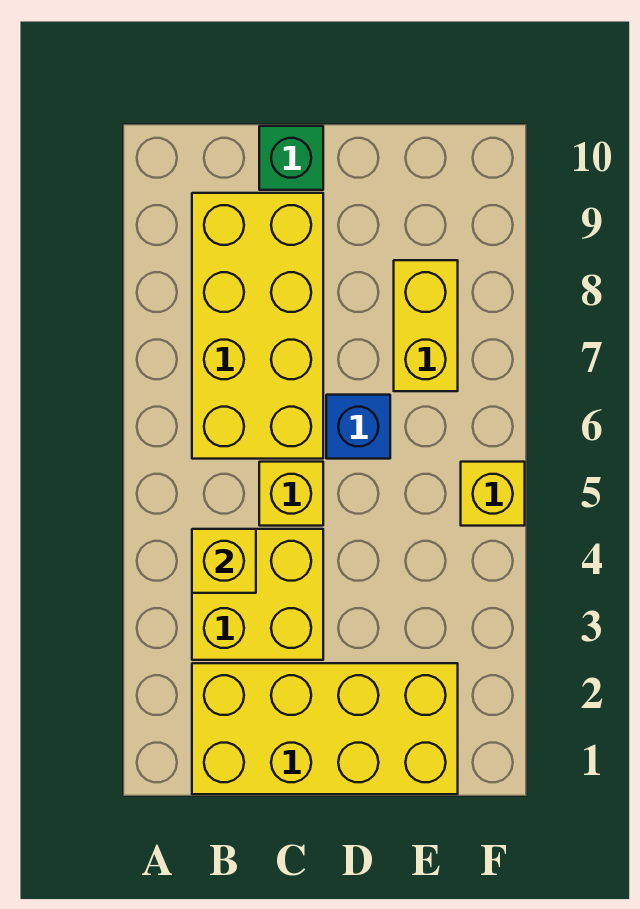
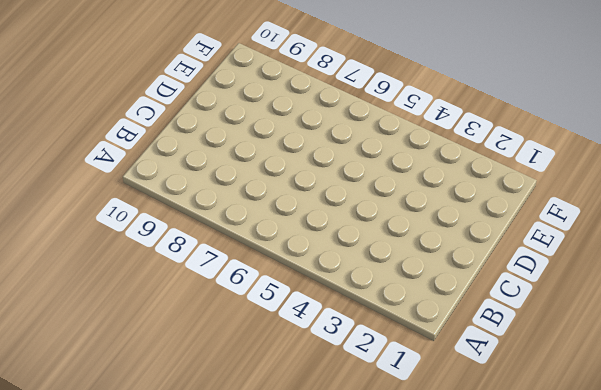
none -> yellow brick B1:E2 level 1
none -> yellow brick B3:C4 level 1

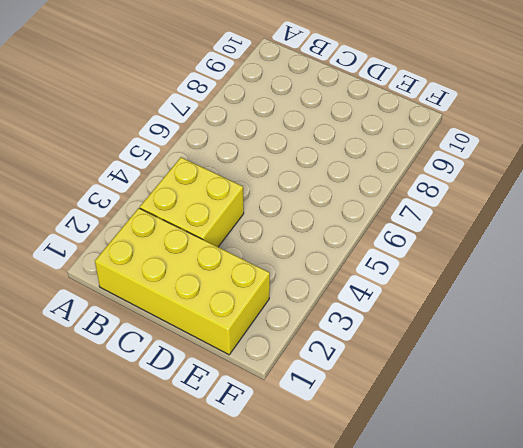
none -> yellow brick B6:C9 level 1
none -> yellow brick C5 level 1

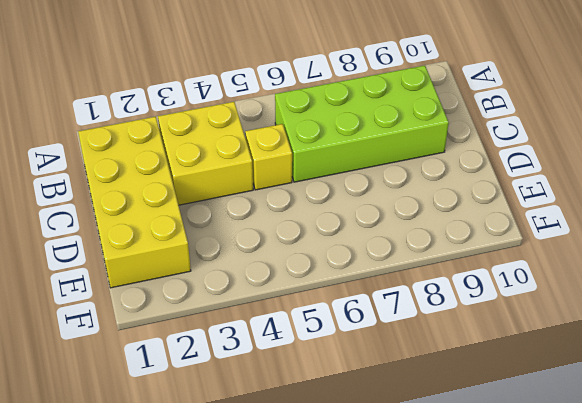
lime brick B6:C9 level 1 -> yellow brick B6:C9 level 1
none -> green brick C10 level 1
none -> blue brick D6 level 1

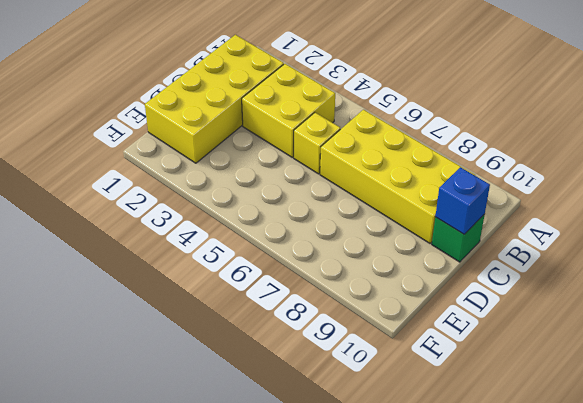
blue brick C10 level 2 -> blue brick D6 level 1
none -> yellow brick E7:E8 level 1
none -> yellow brick F5 level 1

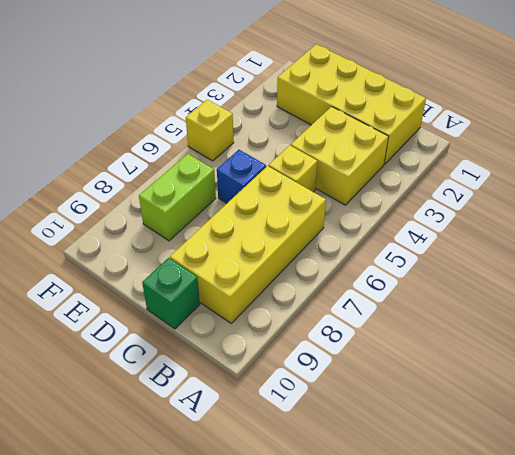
lime brick E7:E8 level 1 -> yellow brick E7:E8 level 1
none -> yellow brick B4 level 2

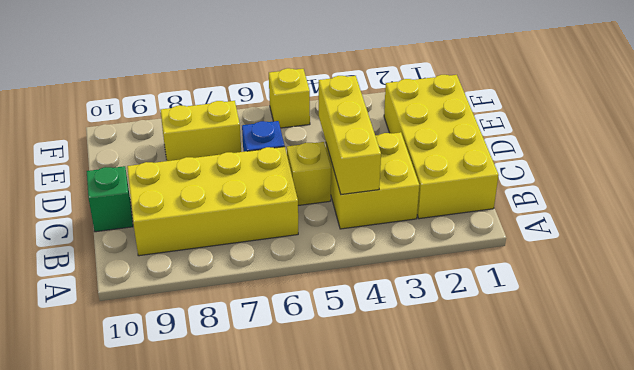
yellow brick B4:D4 level 2 -> yellow brick B4 level 2

